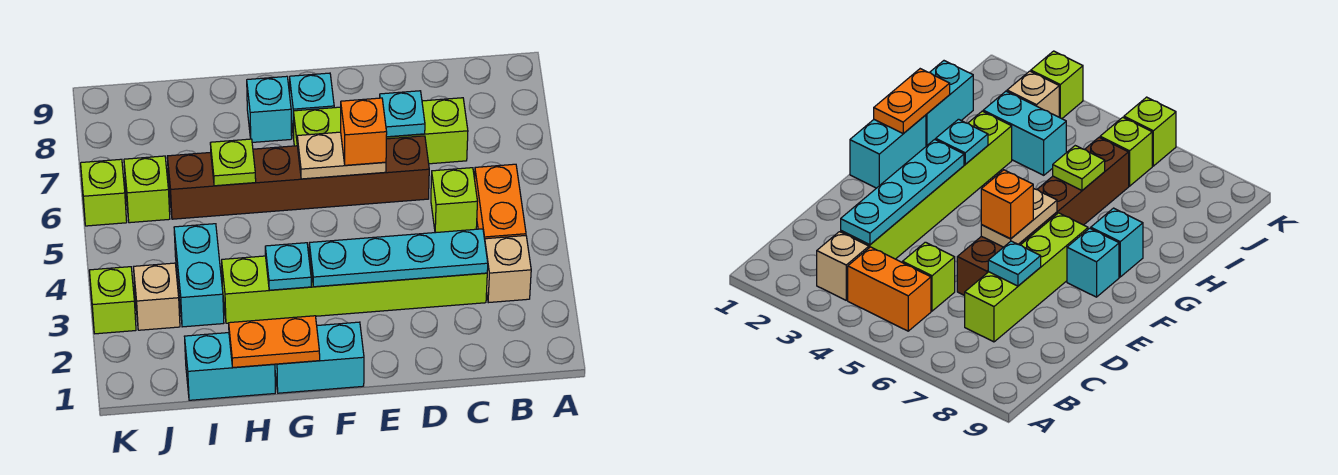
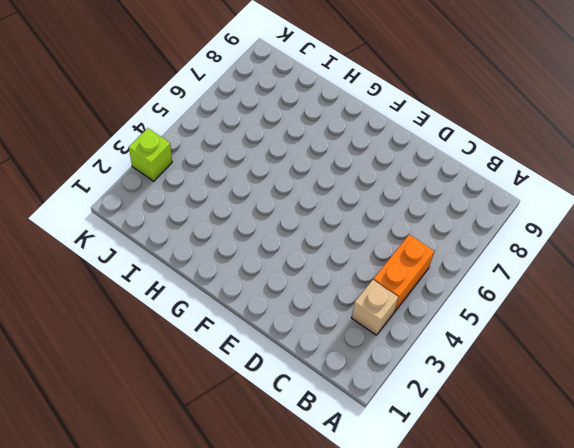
none -> lime brick C3:H3 level 1
none -> lime brick C5 level 1
none -> lime brick C7:F7 level 1

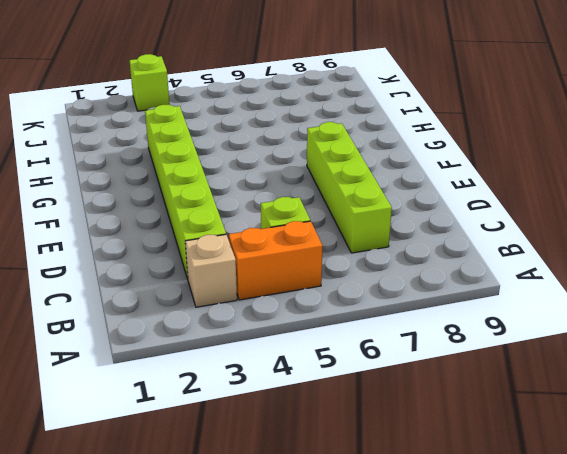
none -> brown brick D6:I6 level 1
none -> cyan brick F1:G1 level 1
none -> cyan brick F8 level 1

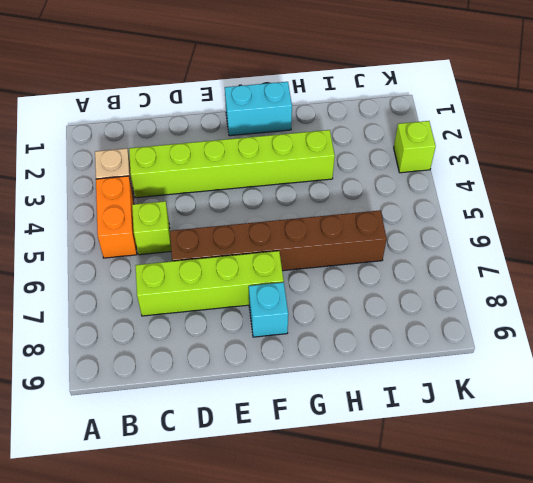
none -> cyan brick G8 level 1
none -> cyan brick H1:I1 level 1
none -> cyan brick I3:I4 level 1

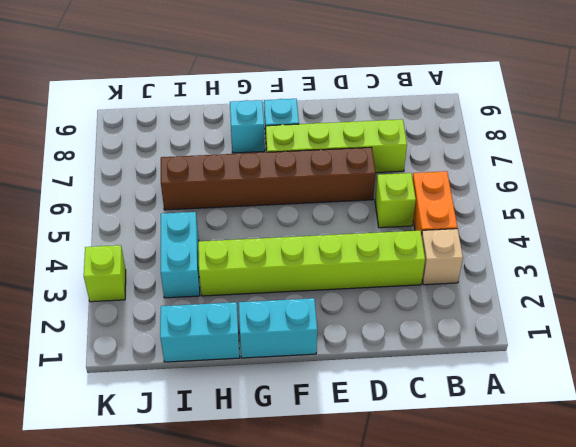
none -> tan brick J3 level 1
none -> lime brick J6 level 1
none -> lime brick K6 level 1

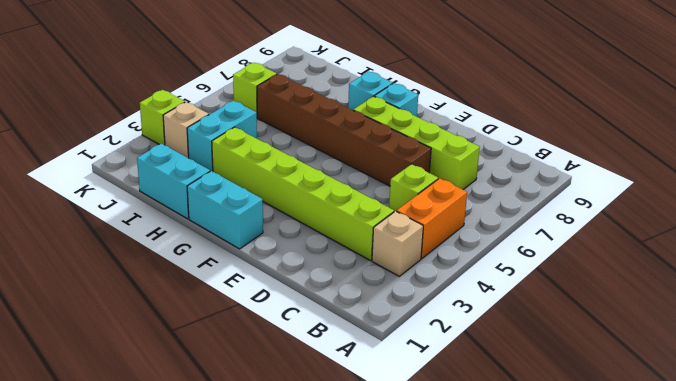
none -> lime brick K6 level 1
none -> cyan plate C3:F3 level 2
none -> cyan plate D7 level 2

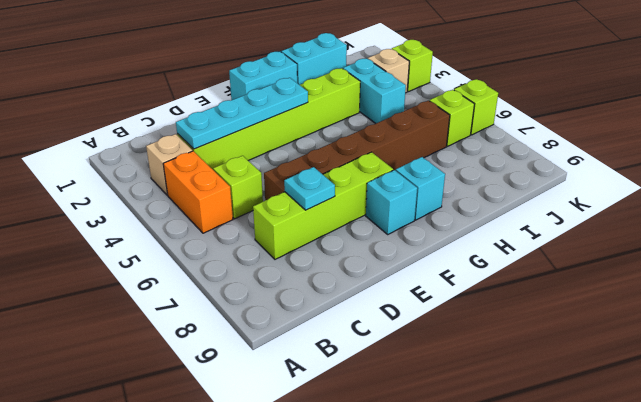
none -> tan plate E6:F6 level 2
none -> orange plate G1:H1 level 2
none -> cyan plate G3 level 2

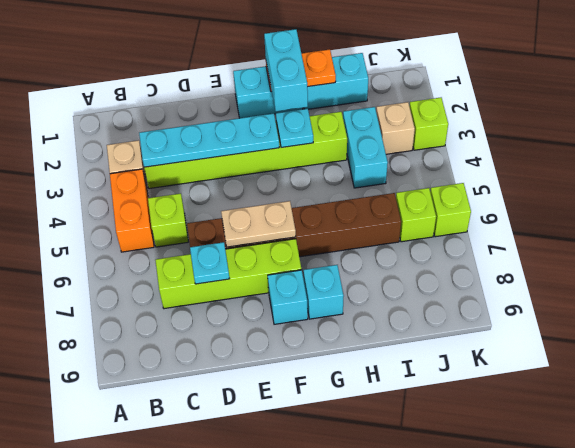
cyan brick G1:G2 level 3 -> none
none -> lime plate H6 level 2
none -> orange brick E6 level 3

